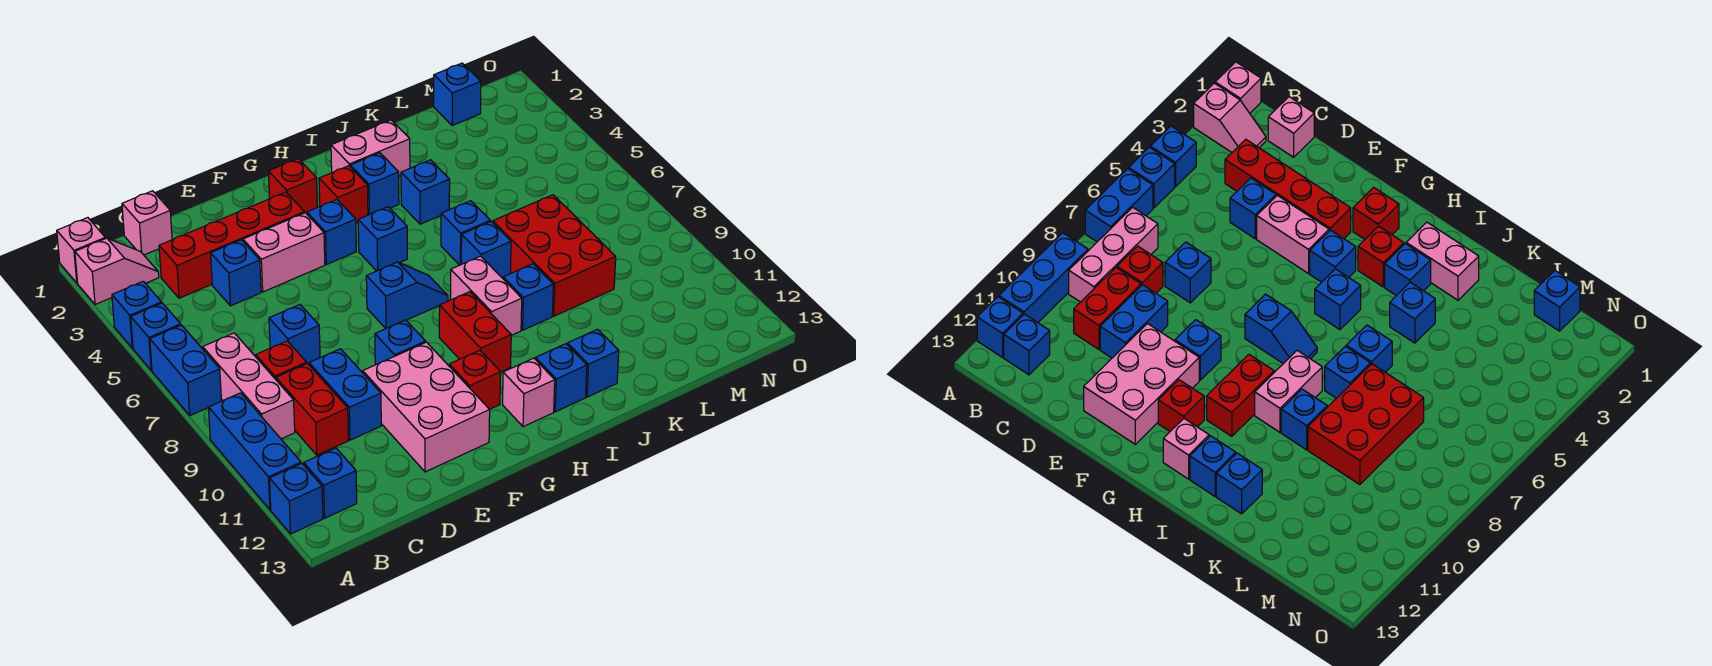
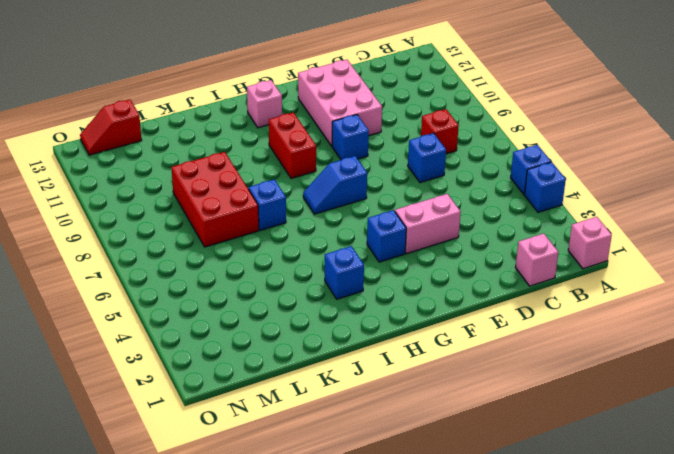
red slope M13:N13 level 1 top M -> none
none -> pink slope A2:B2 level 1 top A
none -> blue brick A6:A7 level 1
none -> blue brick A9:A11 level 1
none -> blue brick A12 level 1

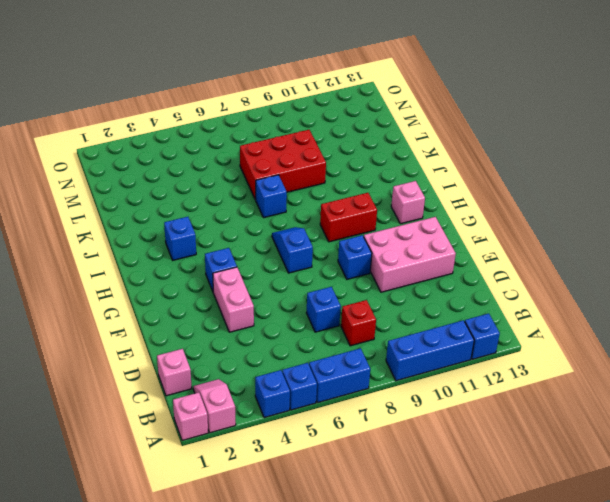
none -> pink brick B7:B9 level 1
none -> blue brick B12 level 1
none -> red brick C3:F3 level 1
none -> red brick C9:C10 level 1

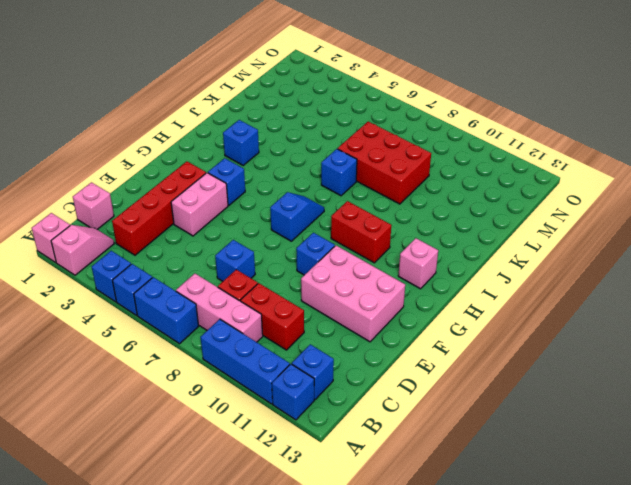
none -> blue brick D4 level 1
none -> blue brick D9:D10 level 1
none -> red brick G2 level 1
none -> red brick G11 level 1

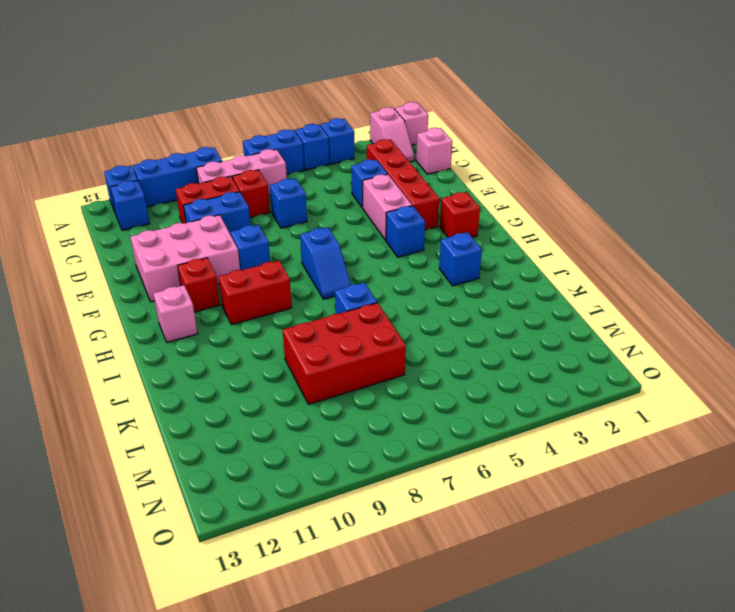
none -> red brick H3 level 1
none -> blue brick H5 level 1
none -> pink brick I2:J2 level 1
none -> pink brick I8:I9 level 1

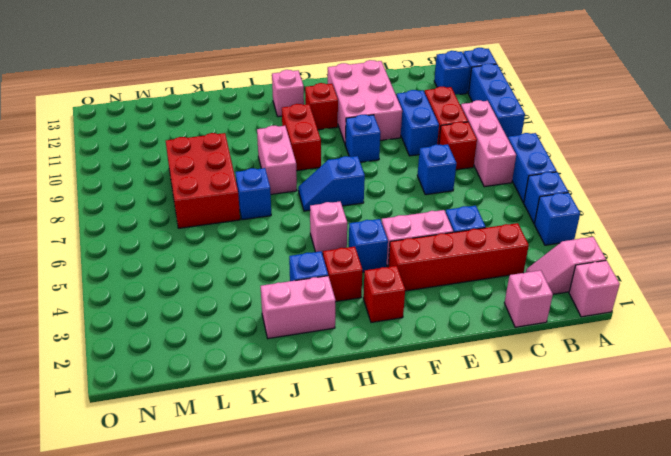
pink brick H5 level 1 -> blue brick H5 level 1
none -> blue brick I12 level 1
none -> blue brick J4 level 1
none -> blue brick J6 level 1
none -> blue brick J9 level 1

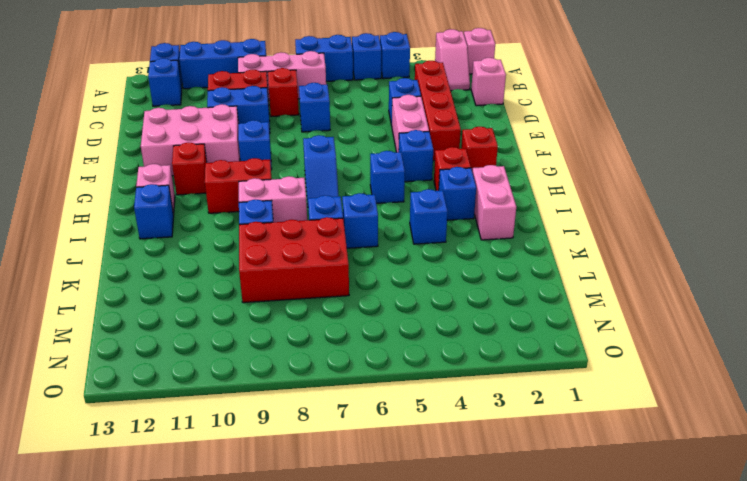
none -> blue brick J12 level 1
none -> blue brick M1 level 1

